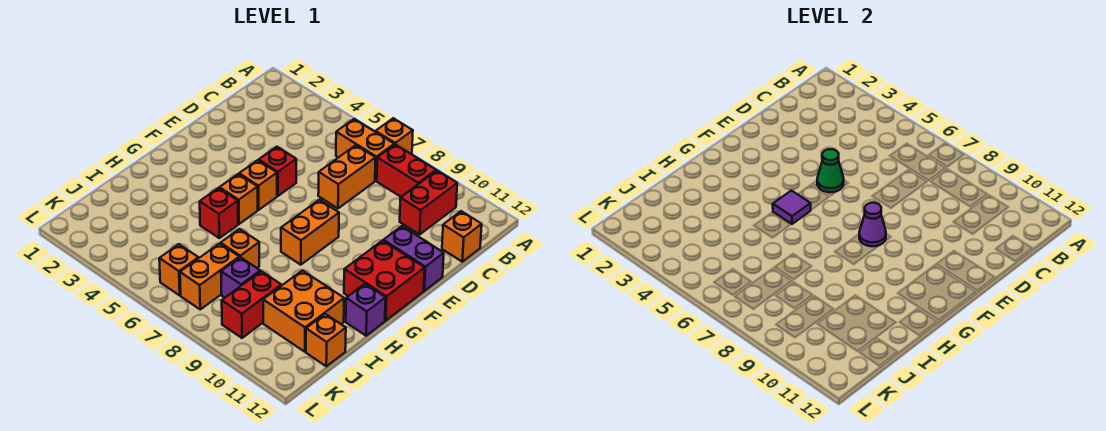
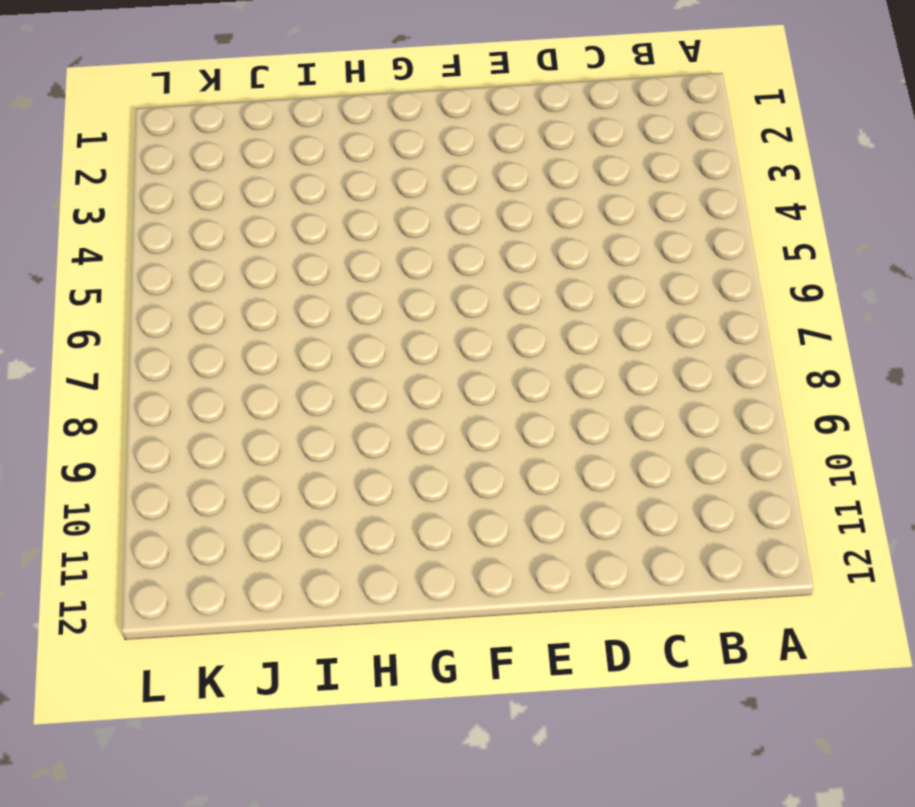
none -> orange brick A7 level 1
none -> orange brick B6:B7 level 1
none -> red brick B8:B9 level 1

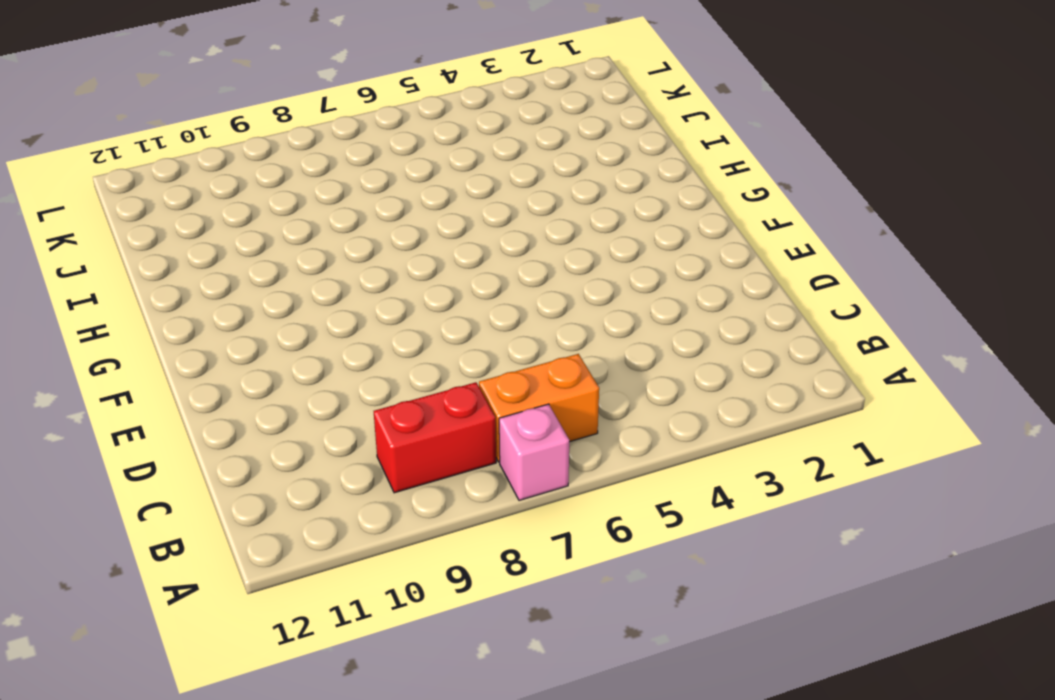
pink brick A7 level 1 -> orange brick A7 level 1
none -> red brick B10:C10 level 1
none -> orange brick C7:D7 level 1
none -> orange brick C12 level 1

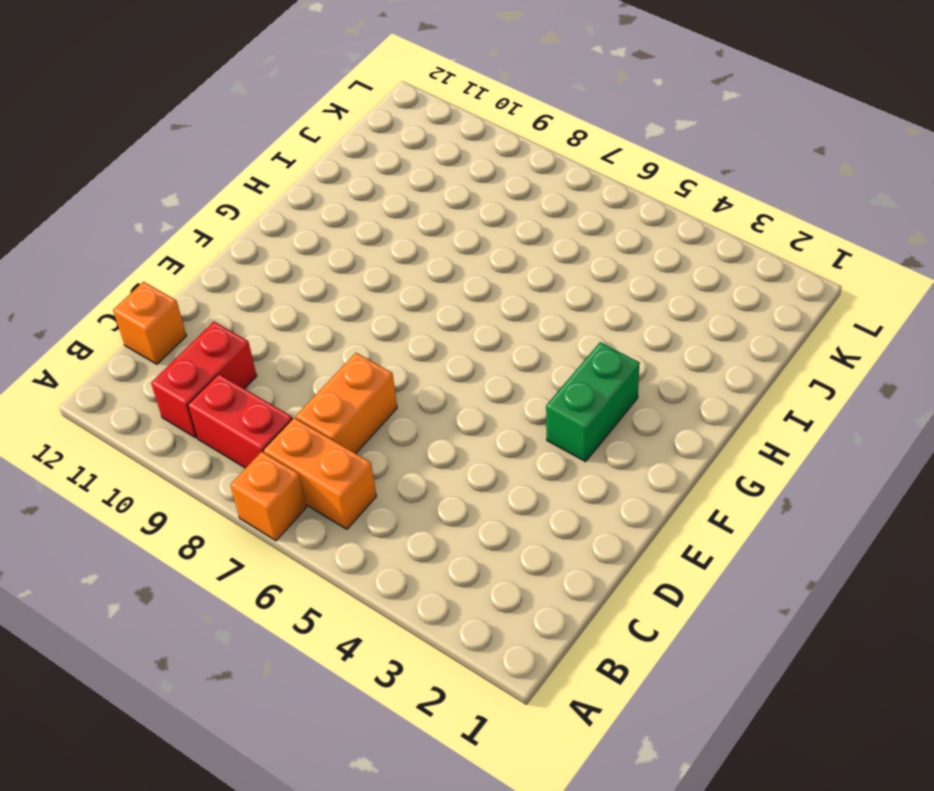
green brick F3:G3 level 1 -> none
none -> red brick E5 level 1
none -> purple brick E11:E12 level 1
none -> orange brick F5 level 1

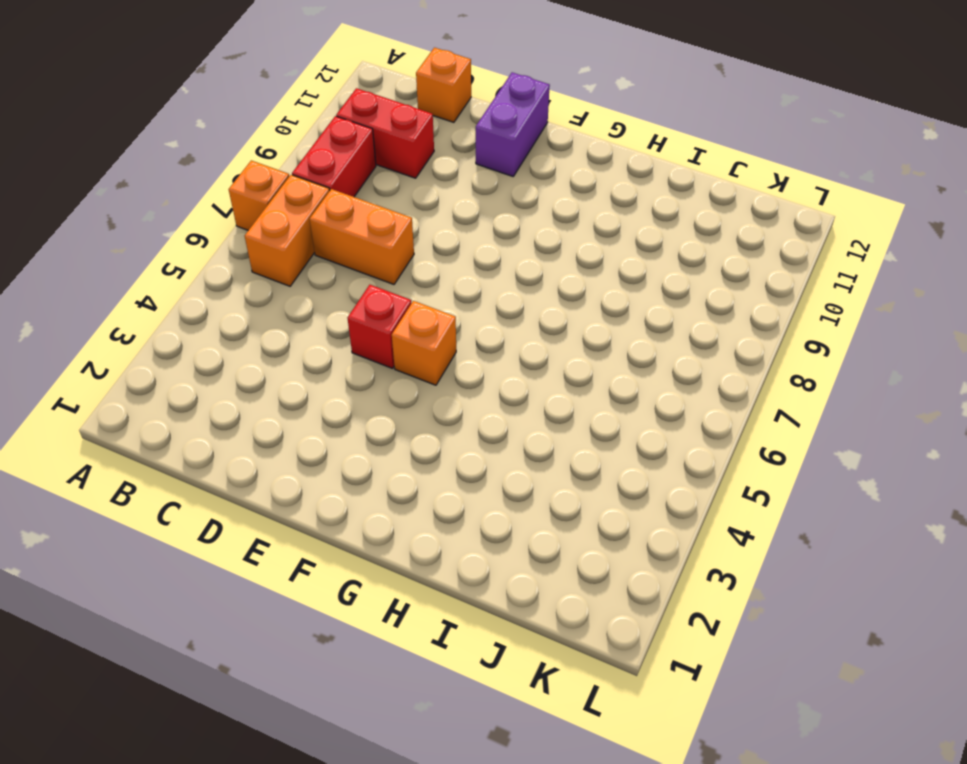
none -> orange brick F8:G8 level 1
none -> red brick F11:G12 level 1
none -> orange brick G5 level 1

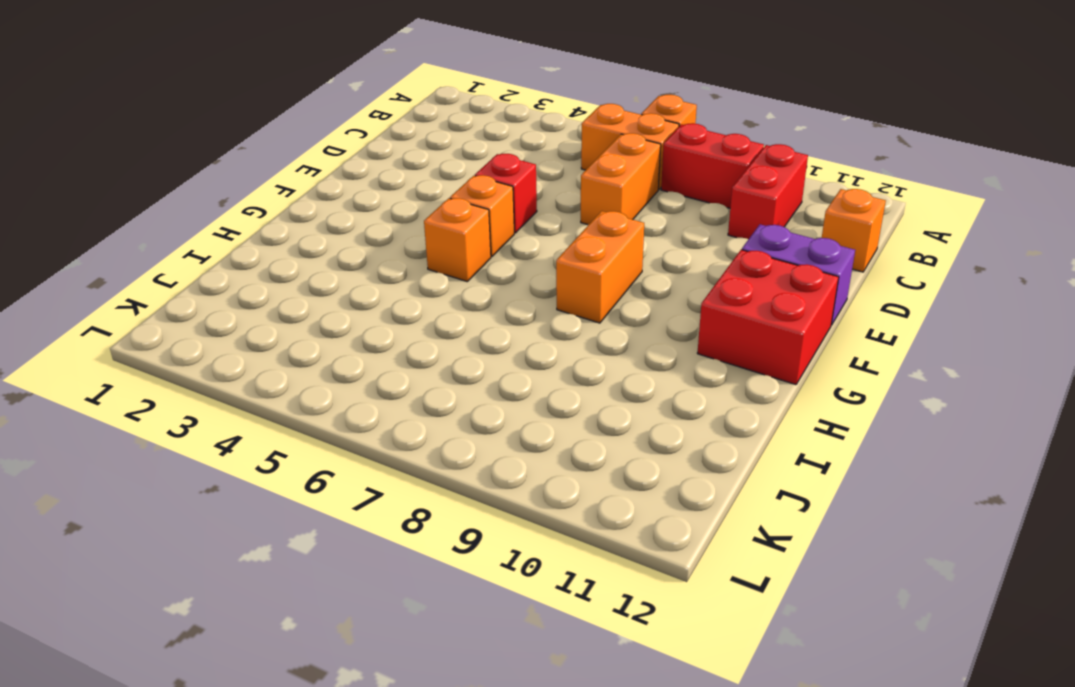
none -> red brick H5 level 1
none -> purple brick H12 level 1
none -> orange brick I7 level 1

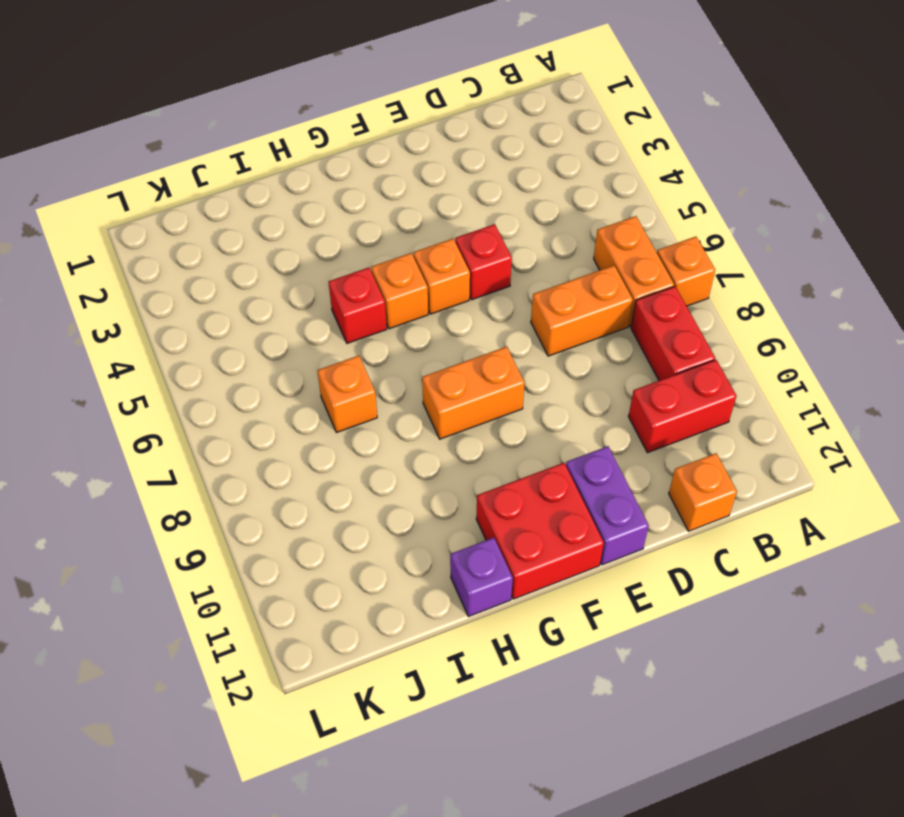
none -> orange brick I10:J11 level 1
none -> orange brick J7:K7 level 1
none -> purple brick J8 level 1

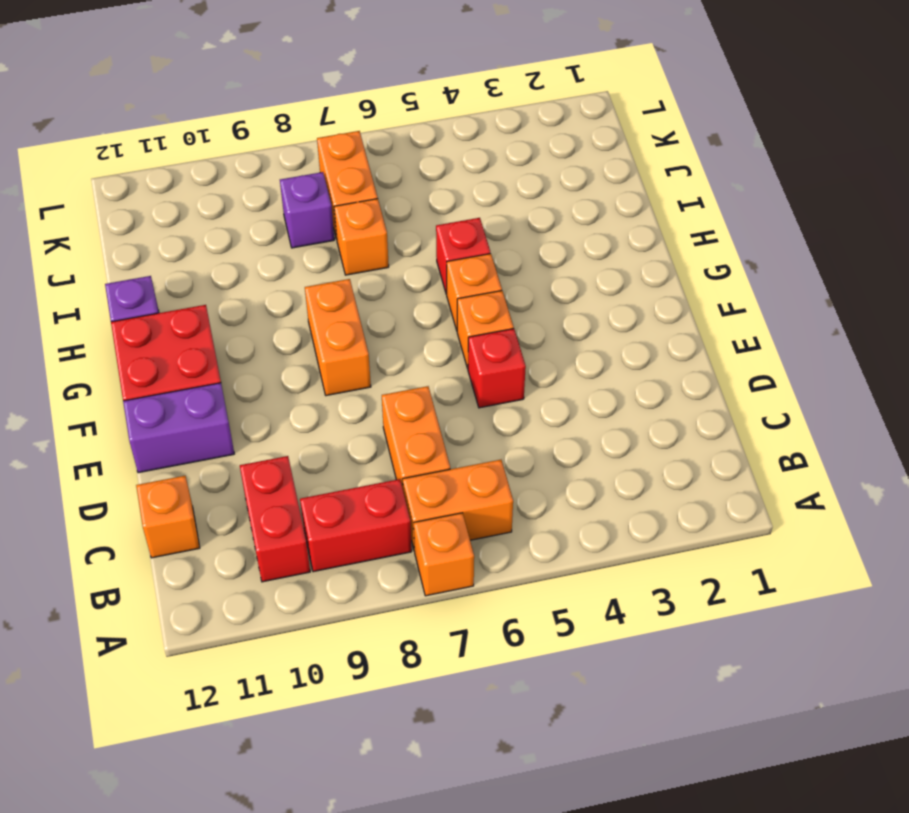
none -> orange brick I10:J11 level 1
none -> red brick J9:K9 level 1
none -> orange brick J12 level 1

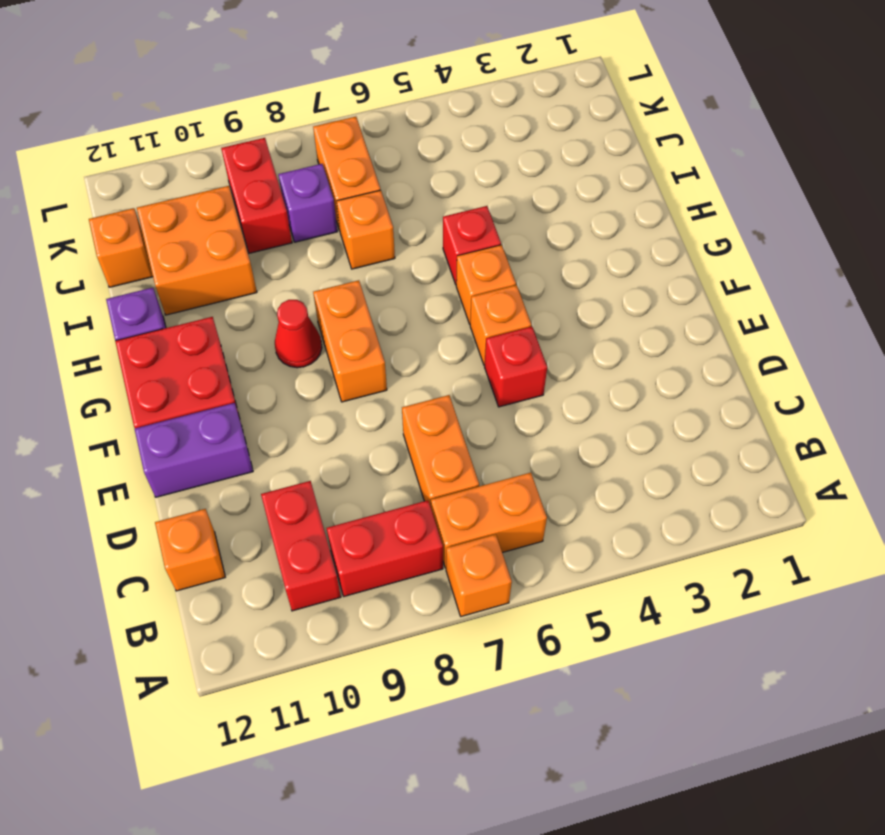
red cone G9 level 1 -> none
none -> orange brick K6 level 1
none -> green cone E5 level 2
none -> purple cone F8 level 2

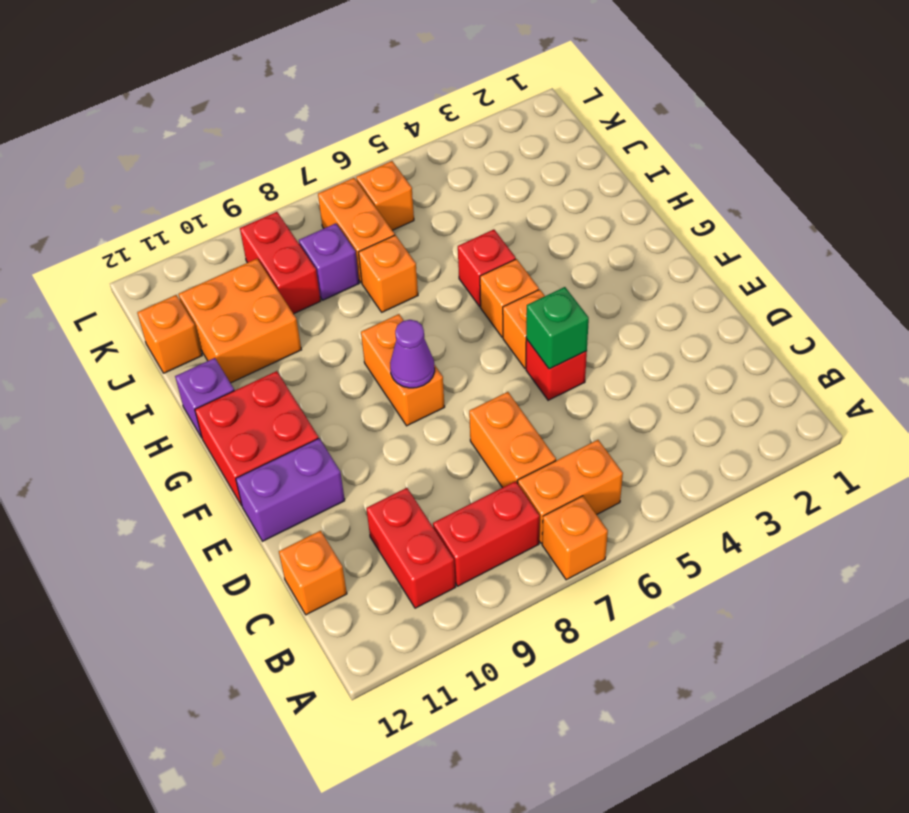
green brick E5 level 2 -> green cone E5 level 2
none -> purple tile G5 level 2

